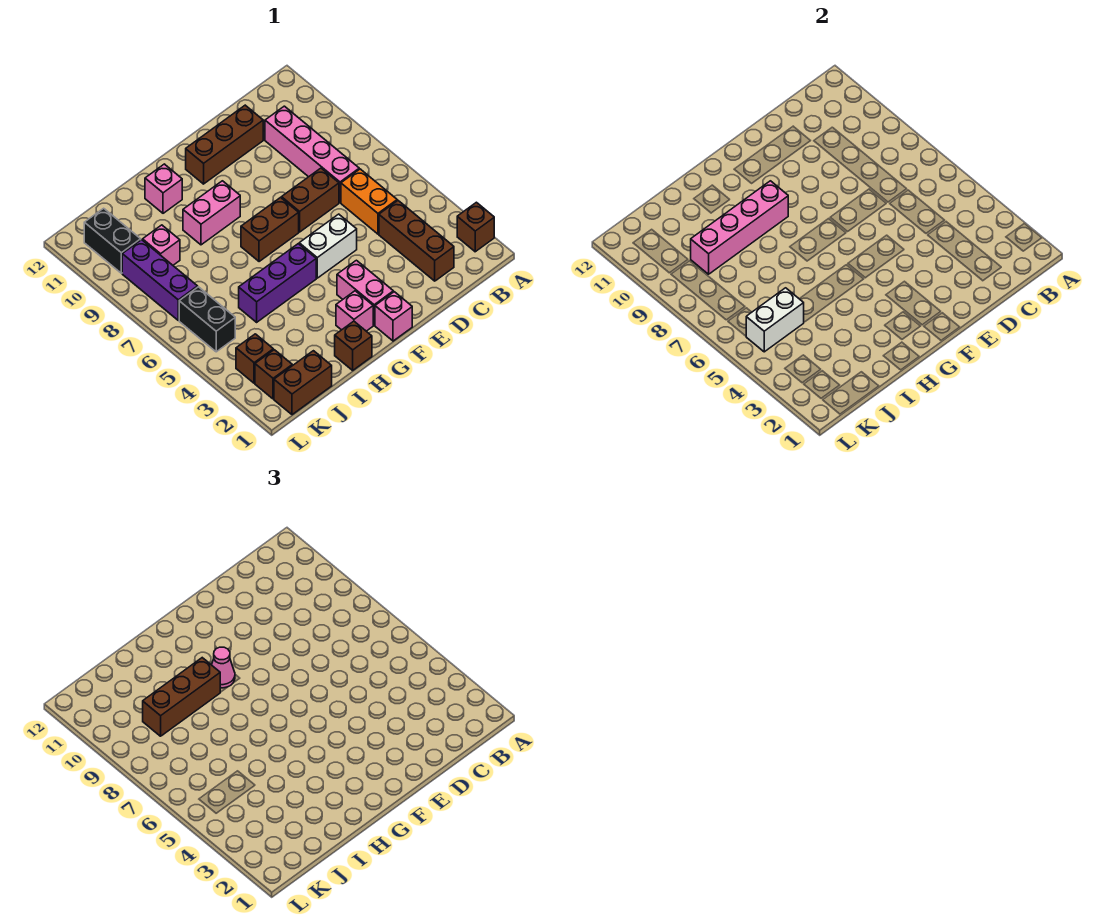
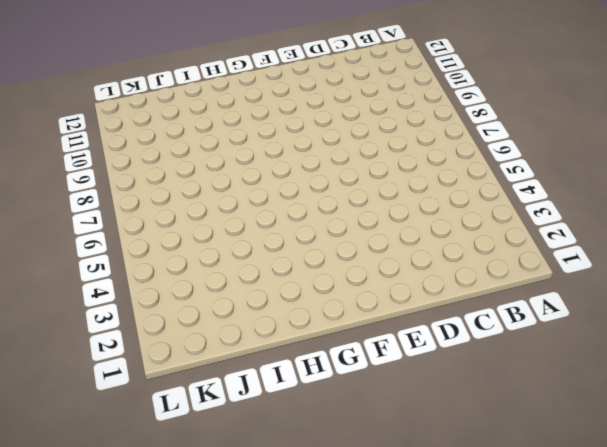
none -> brown brick A2 level 1
none -> brown brick C2:C4 level 1
none -> orange brick C5:C6 level 1

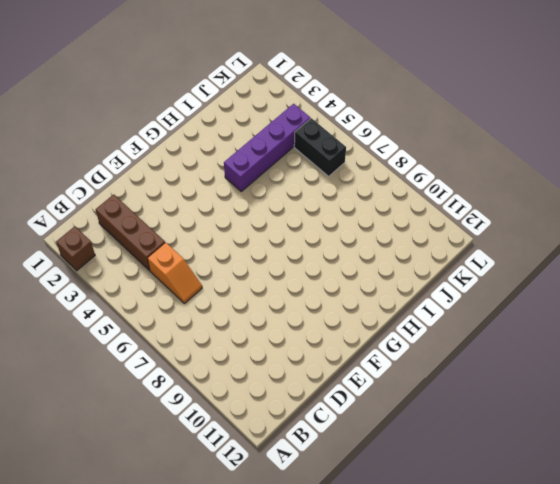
orange slope C5:C6 level 1 top 5 -> orange brick C5:C6 level 1
purple brick H4:K4 level 1 -> none
none -> pink brick C7:C10 level 1
none -> brown brick D7:E7 level 1
none -> brown brick D11:F11 level 1

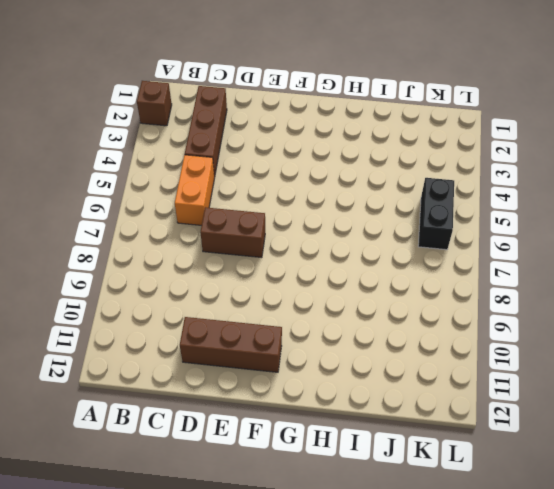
none -> pink brick C7:C10 level 1
none -> white brick E5:F5 level 1
none -> pink brick F1 level 1

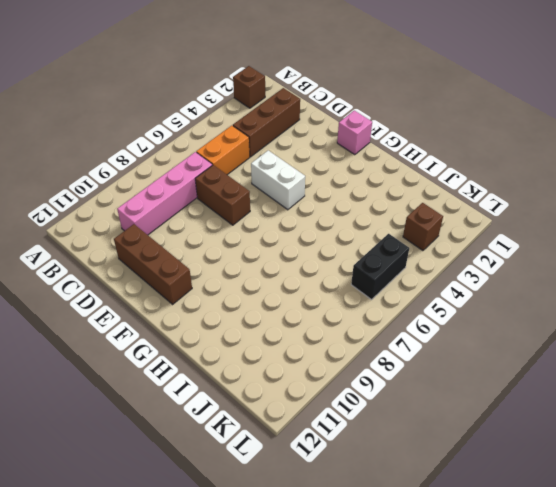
none -> pink brick F2:F3 level 1
none -> brown brick F7:G7 level 1
none -> pink brick G2 level 1

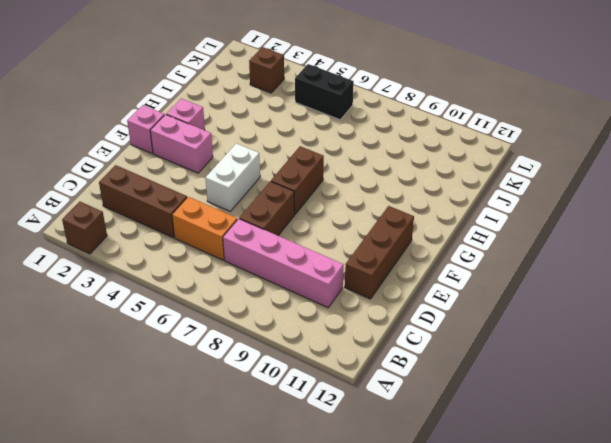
none -> purple brick G5:I5 level 1
none -> pink brick G9:H9 level 1
none -> brown brick H1 level 1

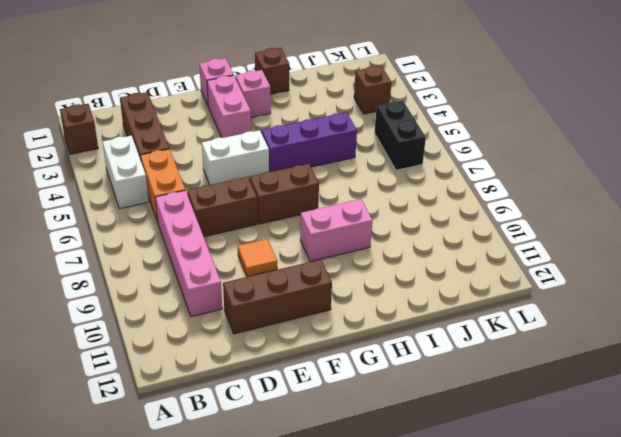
white brick B4:B5 level 1 -> white brick J5:K5 level 2
orange tile E9 level 1 -> none
none -> pink brick H11 level 1
none -> brown brick J1:K1 level 1
none -> pink brick J9 level 1

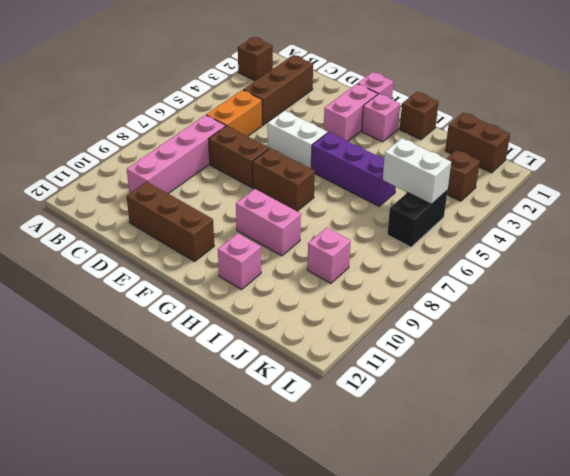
none -> brown brick K2 level 1
none -> purple brick K7:K9 level 1
none -> black brick K10:K11 level 1

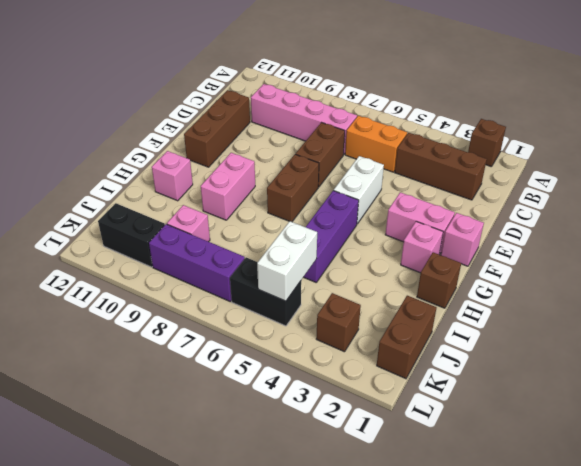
none -> brown brick K2 level 1
none -> pink brick G9:J9 level 2
none -> pink cone G9 level 3

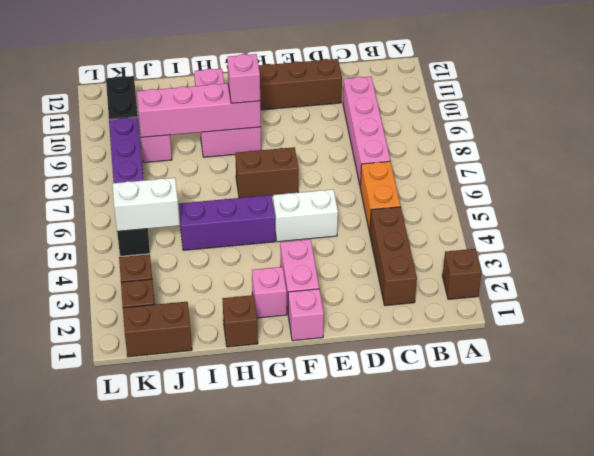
pink brick G9 level 3 -> pink cone G9 level 3
none -> brown brick D7:E7 level 1
none -> brown brick H9:J9 level 3

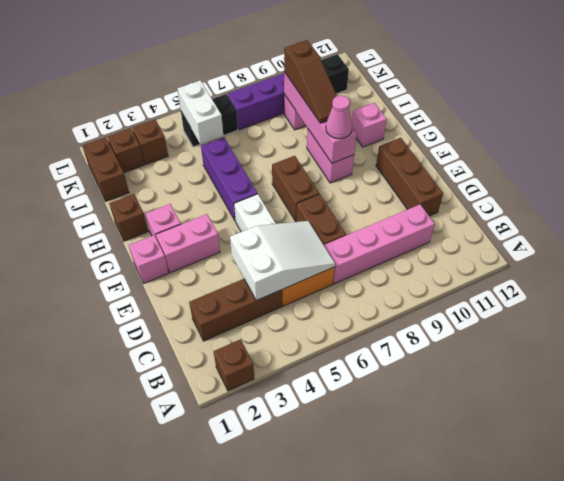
white slope C4:D6 level 2 top 4 -> none
brown slope H9:J9 level 3 top J -> brown brick H9:J9 level 3

